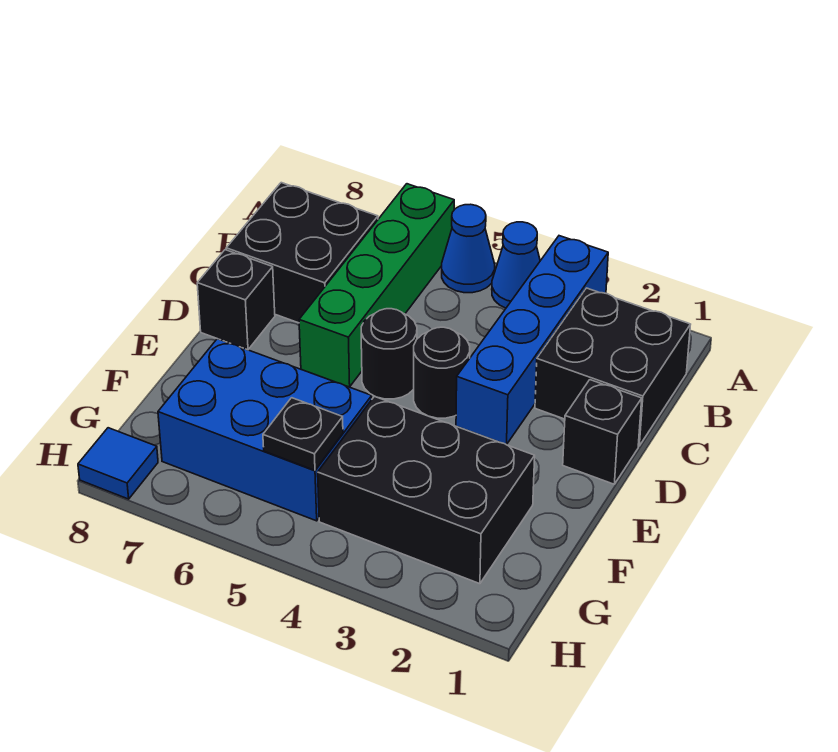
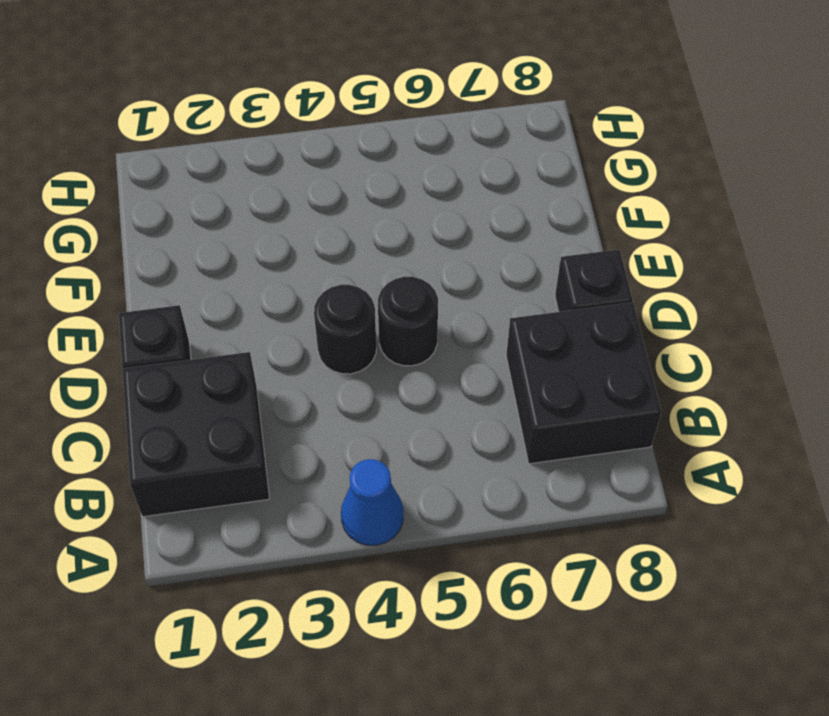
none -> blue brick A3:D3 level 1
none -> blue cone A5 level 1
none -> green brick A6:D6 level 1

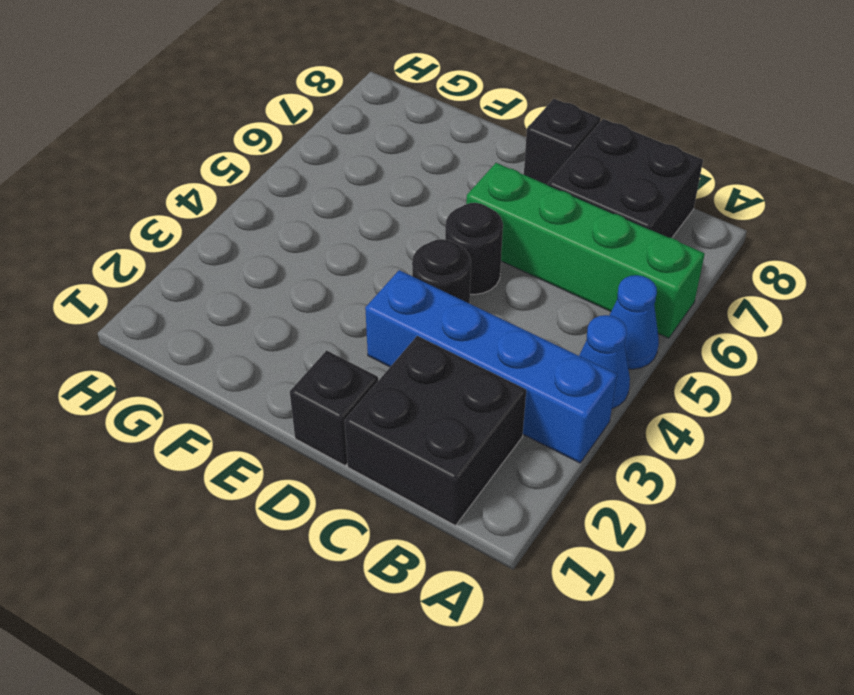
none -> black brick F2:G4 level 1
none -> blue brick F5:G7 level 1
none -> blue tile H8 level 1

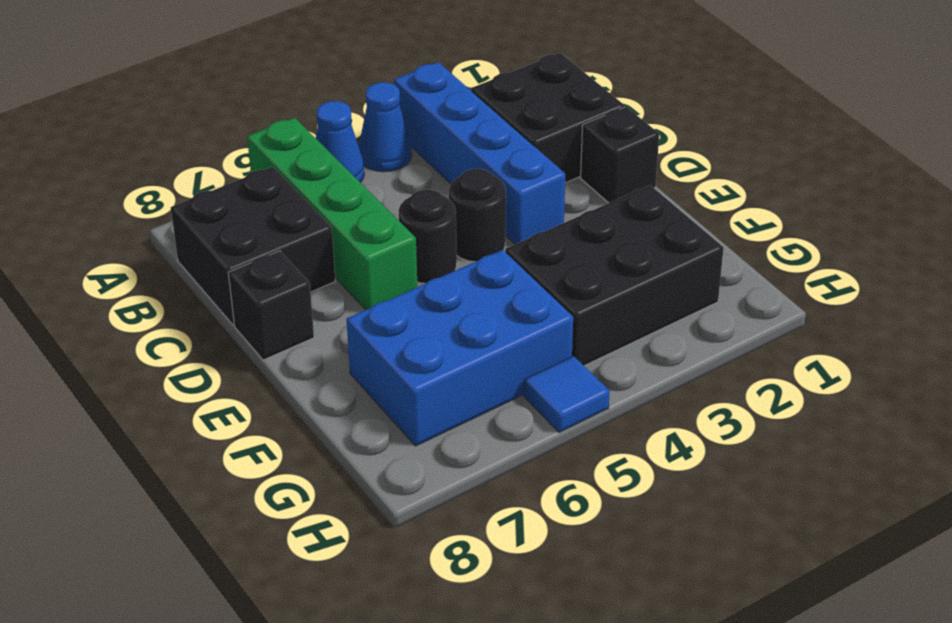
blue tile H5 level 1 -> blue tile H8 level 1
none -> black plate G5 level 2

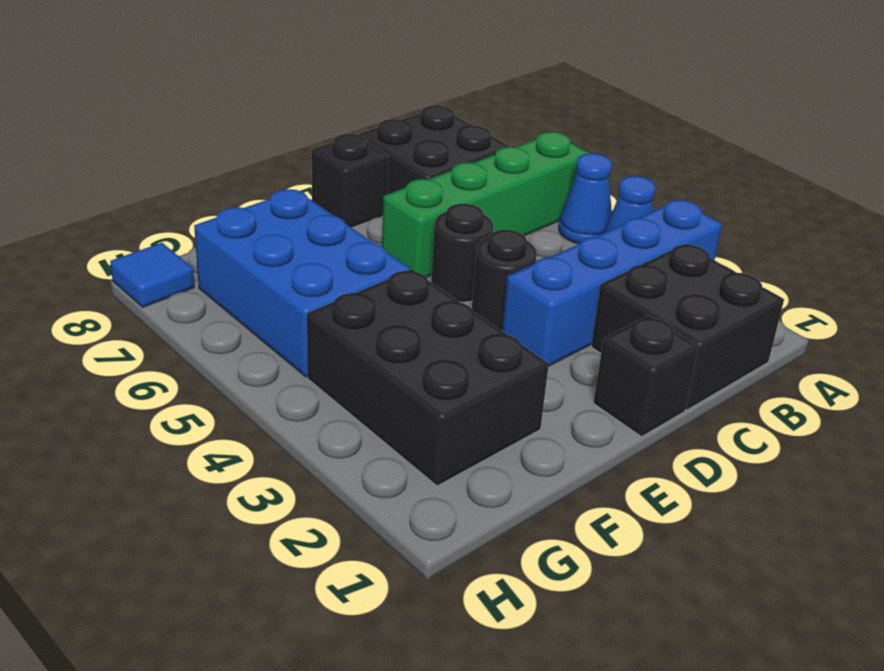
none -> black plate G5 level 2

